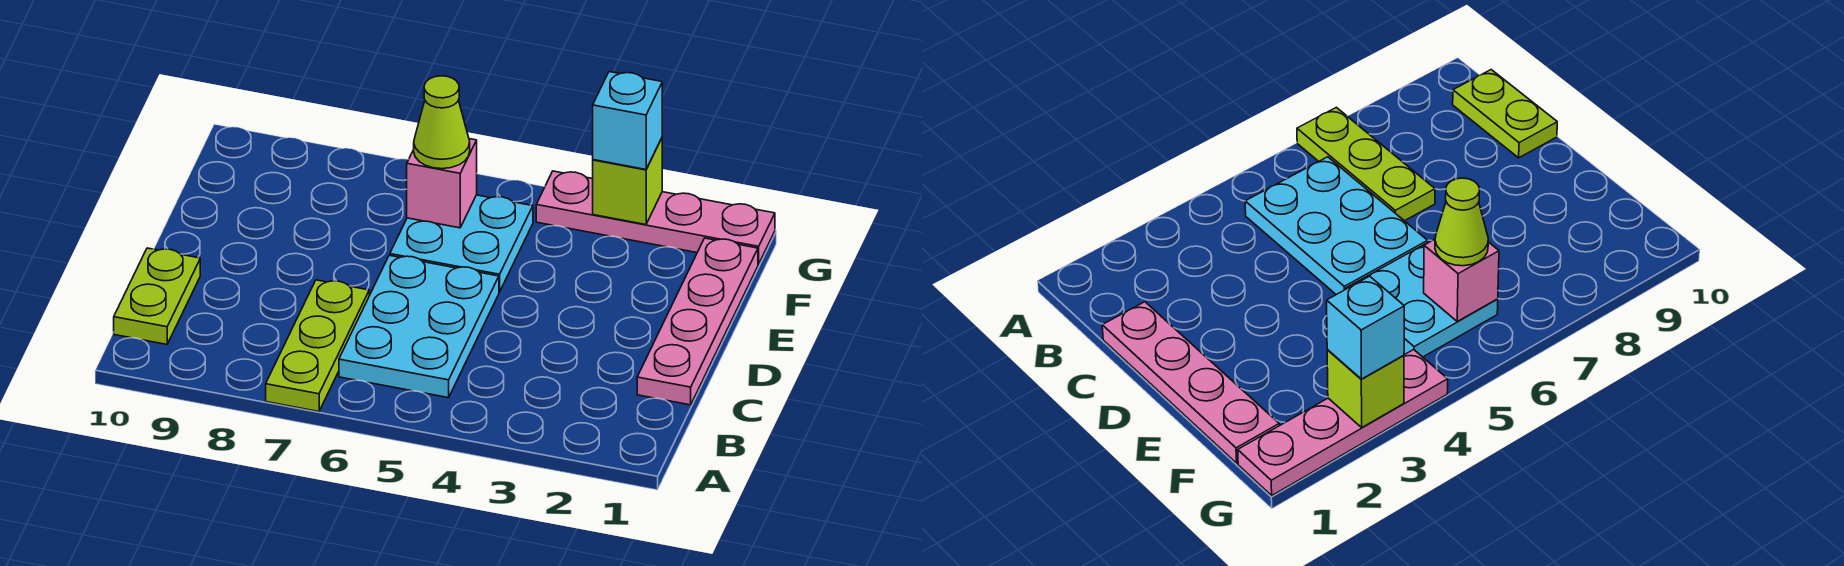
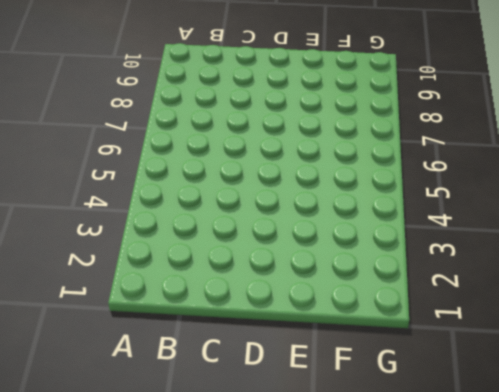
none -> lime plate A7:C7 level 1
none -> cyan plate B5:D6 level 1

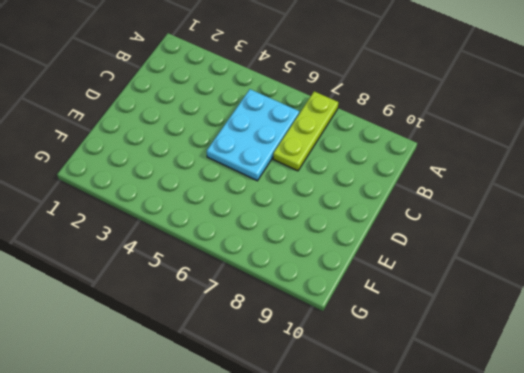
none -> lime plate B10:C10 level 1
none -> pink plate C1:F1 level 1

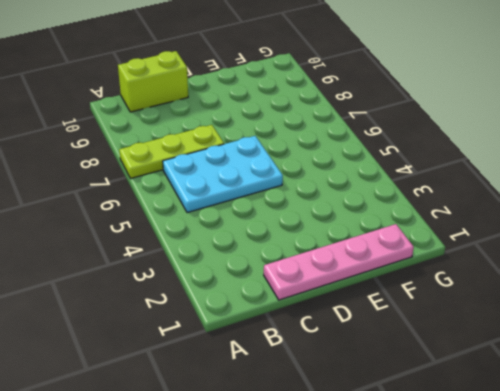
lime brick B10:C10 level 1 -> lime plate B10:C10 level 1
none -> cyan plate E5:F6 level 1
none -> pink plate G1:G4 level 1

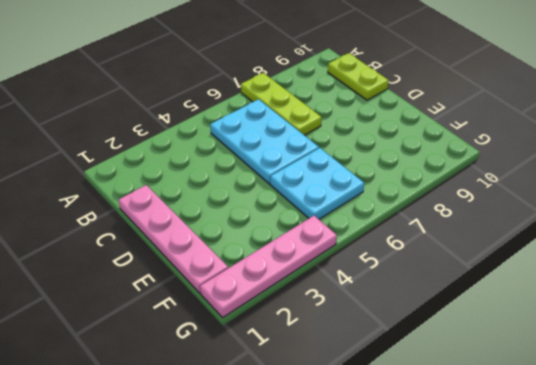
none -> pink brick F6 level 2
none -> lime brick G3 level 2

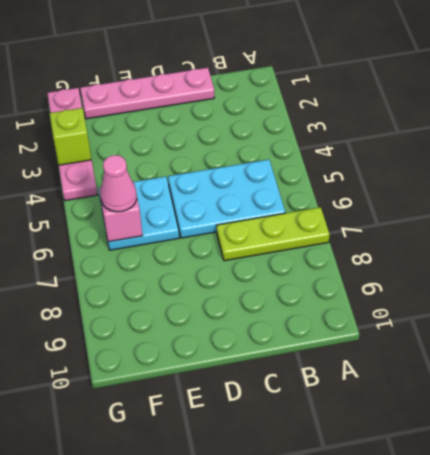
pink cone F6 level 3 -> lime cone F6 level 3
none -> lime plate B10:C10 level 1
none -> cyan brick G3 level 3

